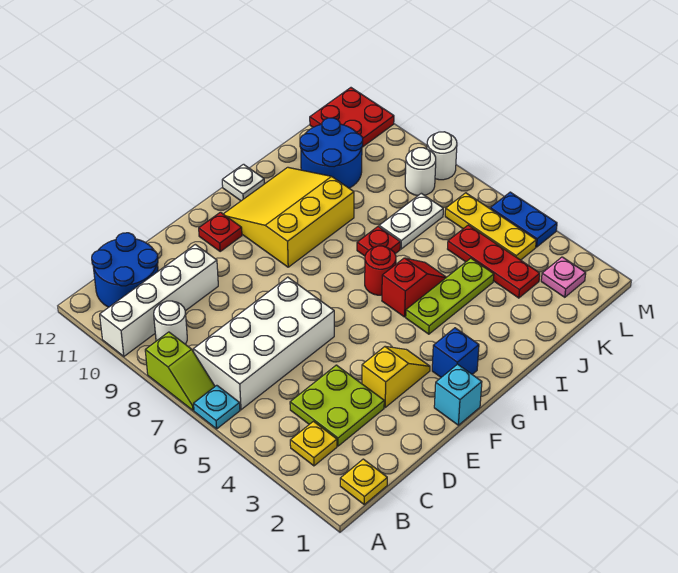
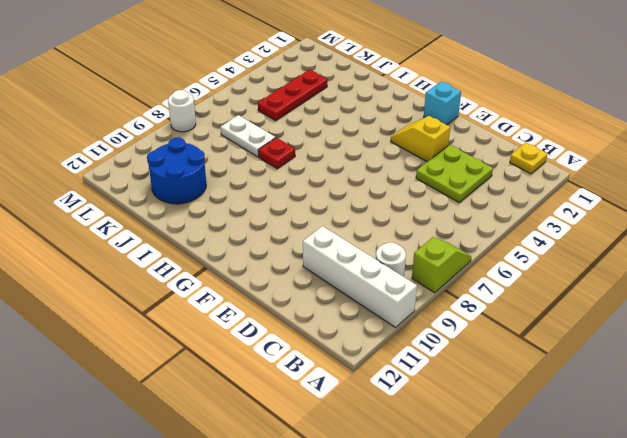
none -> cyan plate A6 level 1
none -> yellow plate B3 level 1
none -> white brick B6:E7 level 1

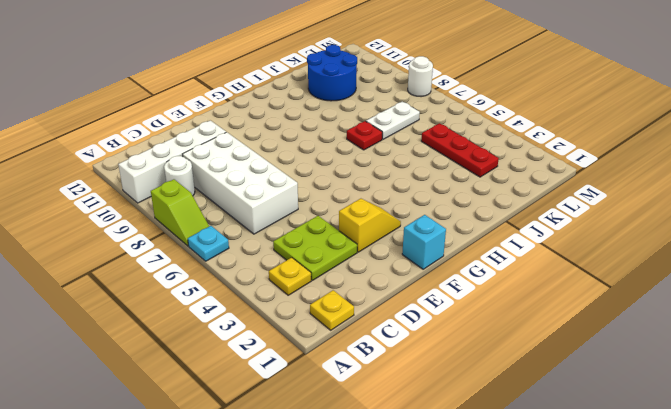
white brick C6:D9 level 1 -> white brick B6:E7 level 1
none -> blue round brick B11:C12 level 1
none -> red plate F11 level 1
none -> blue brick G2 level 1

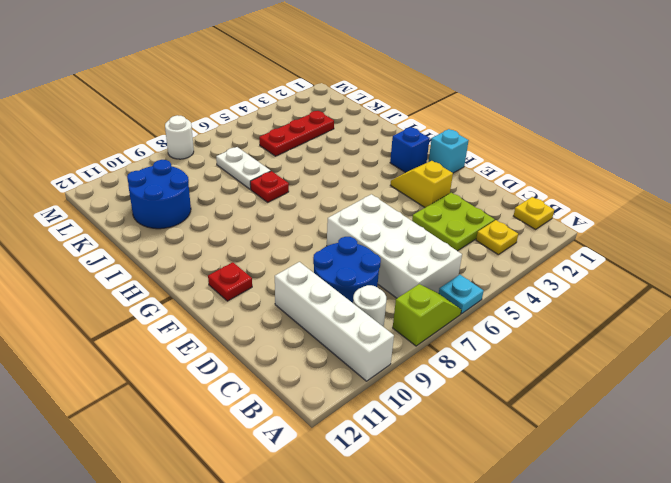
blue round brick C8:D9 level 1 -> blue round brick B11:C12 level 1
none -> yellow slope G9:I11 level 1 top 9
none -> lime plate H4:J4 level 1
none -> red slope H5:I5 level 1 top H

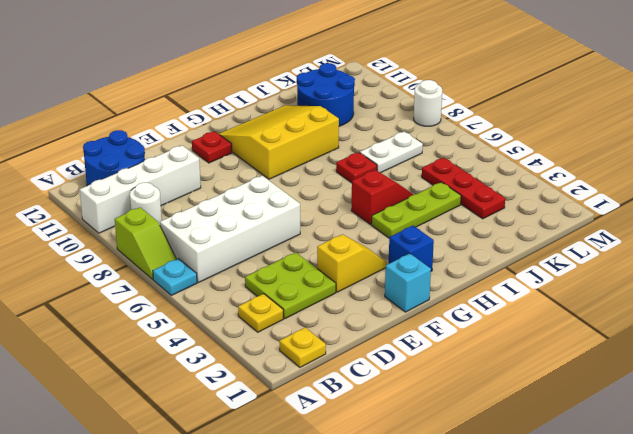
none -> red round brick H6 level 1
none -> white plate H12 level 1
none -> pink plate L2 level 1

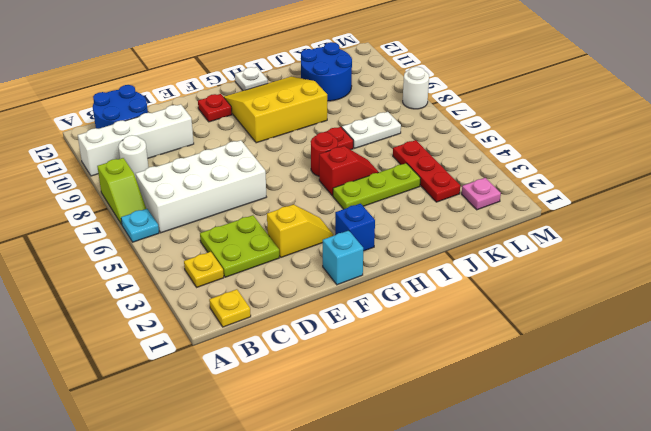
none -> yellow plate L4:L6 level 1
none -> white round brick L8 level 1
none -> red plate L11:M12 level 1

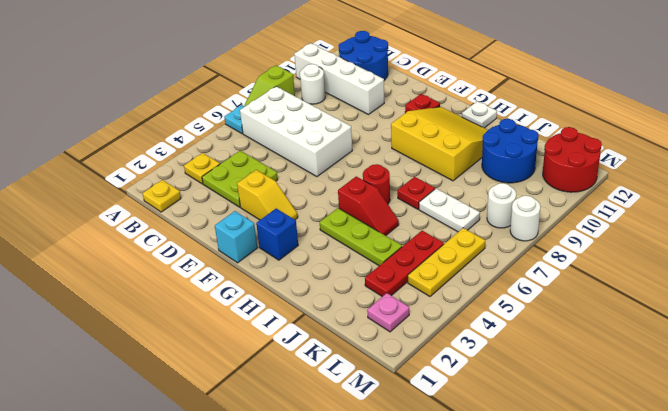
red round brick L11:M12 level 1 -> red plate L11:M12 level 1
none -> blue plate M4:M5 level 1

